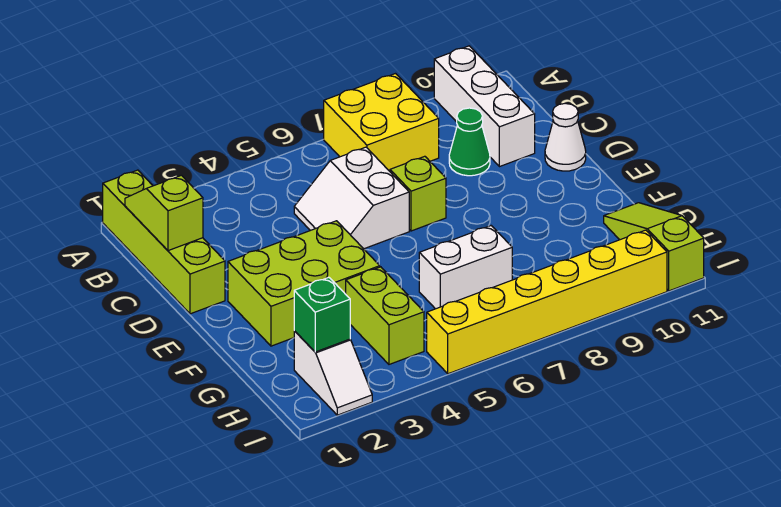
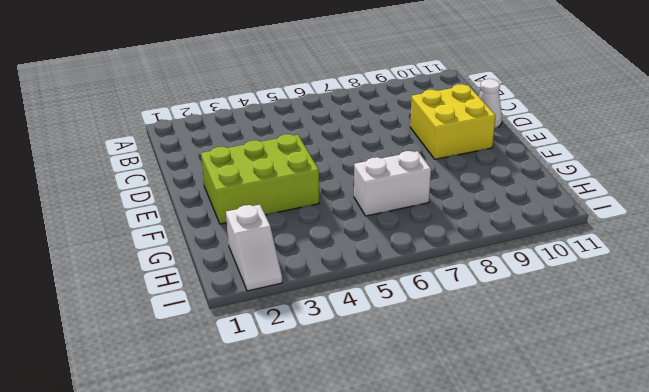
yellow brick D9:E10 level 1 -> yellow brick A7:B8 level 1
none -> lime brick A1:D1 level 1
none -> white brick A10:C10 level 1
none -> white slope C5:D6 level 1 top 6

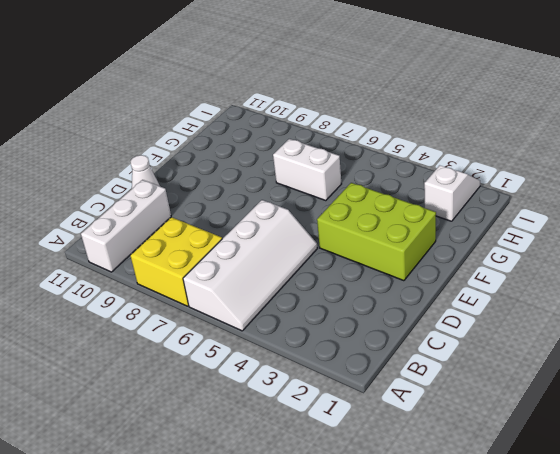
white slope A5:D6 level 1 top 6 -> white slope C5:D6 level 1 top 6
none -> lime brick A1:D1 level 1
none -> green cone C9 level 1
none -> lime brick D7 level 1

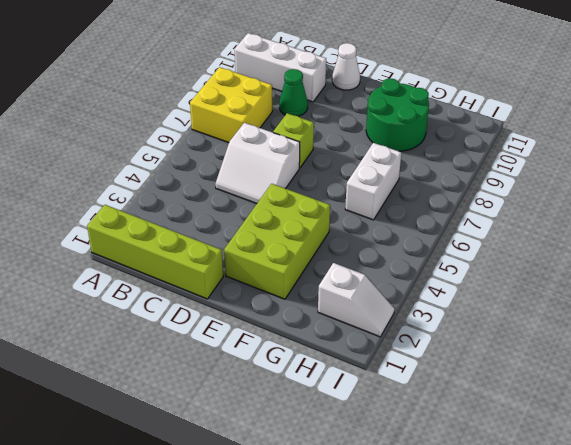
green round brick F9:G10 level 1 -> none
none -> lime brick G4:H4 level 1
none -> lime slope G11:I11 level 1 top I
none -> yellow brick I5:I10 level 1

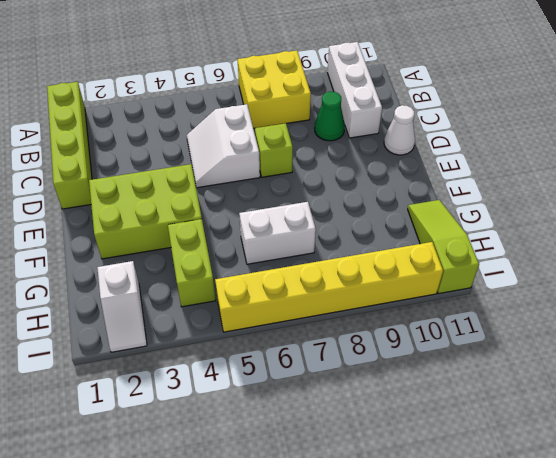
none -> lime slope B1:C1 level 2 top C
none -> green brick H2 level 2

